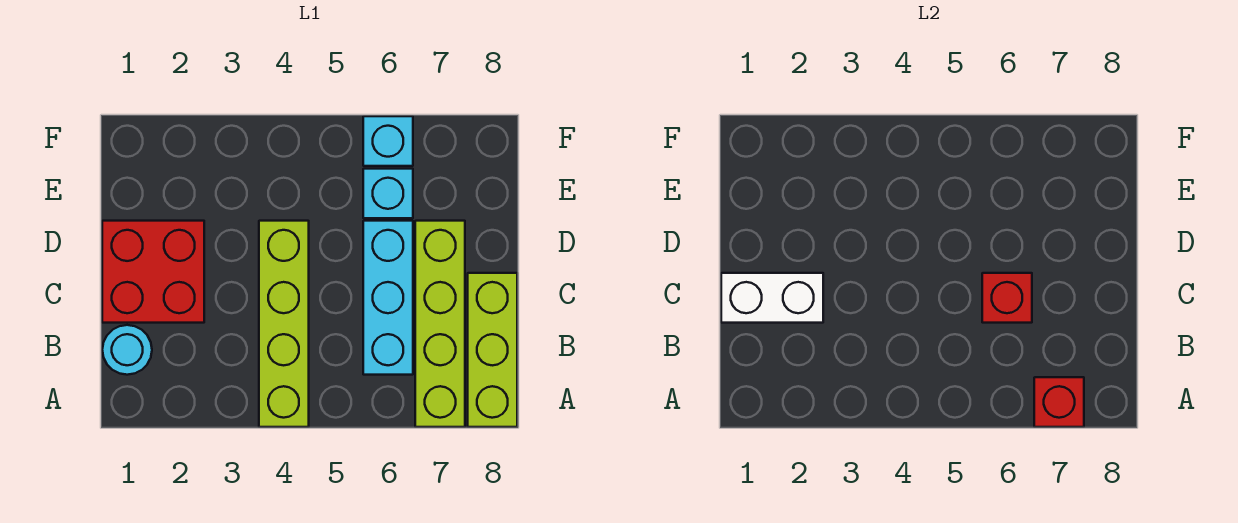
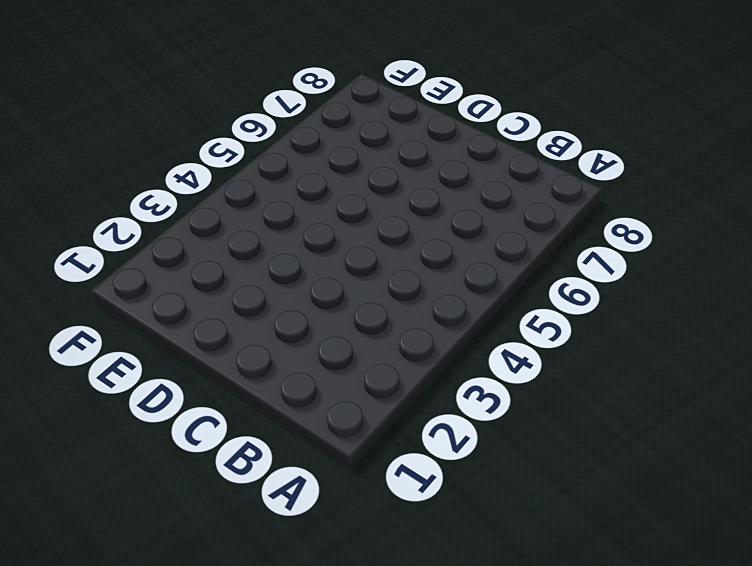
none -> lime brick A4:D4 level 1
none -> lime brick A7:D7 level 1

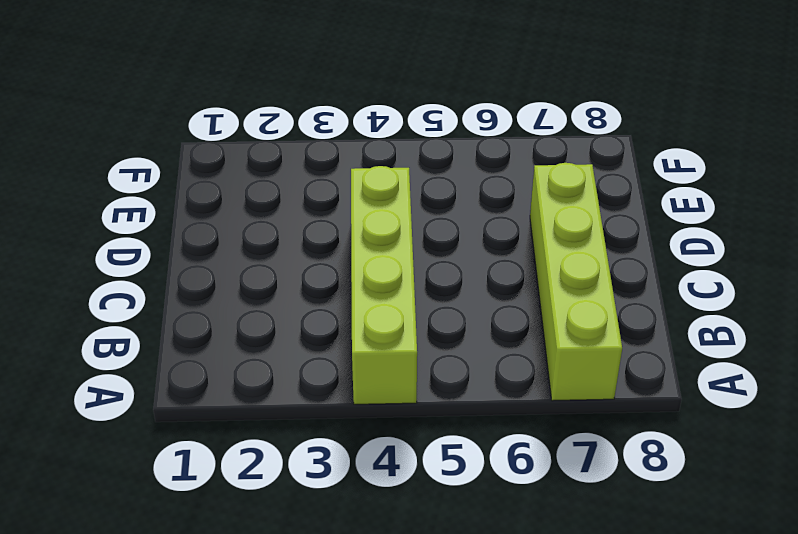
none -> lime brick A8:C8 level 1
none -> cyan round brick B1 level 1

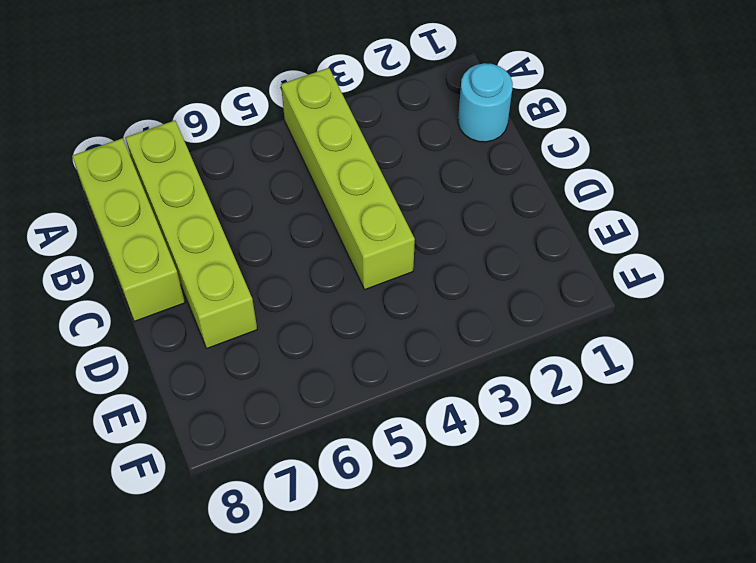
none -> cyan brick B6:D6 level 1
none -> red brick C1:D2 level 1

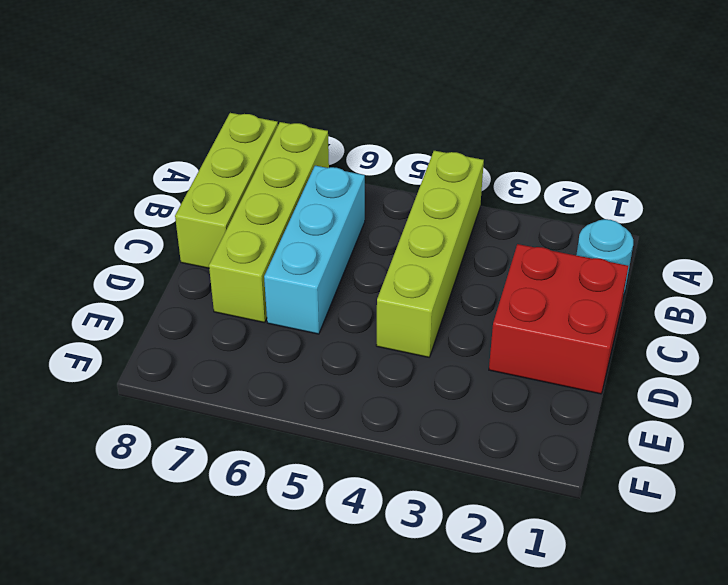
none -> cyan brick E6 level 1
none -> cyan brick F6 level 1

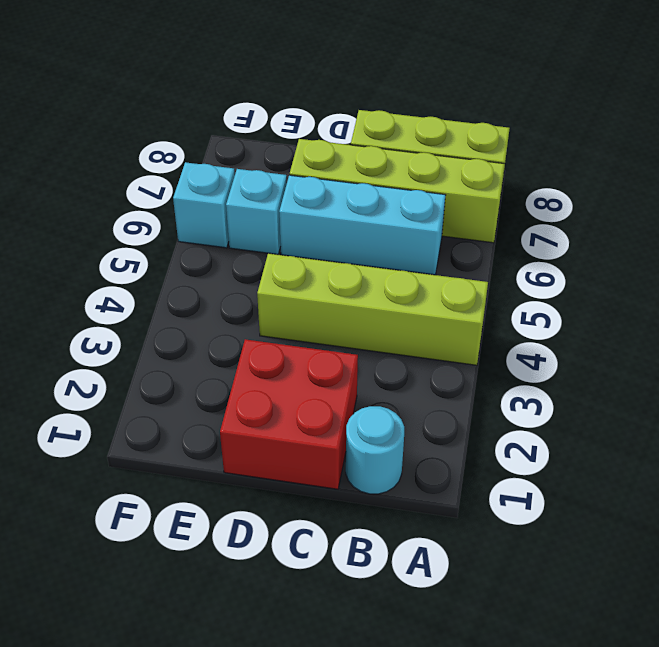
none -> red brick A7 level 2
none -> white brick C1:C2 level 2

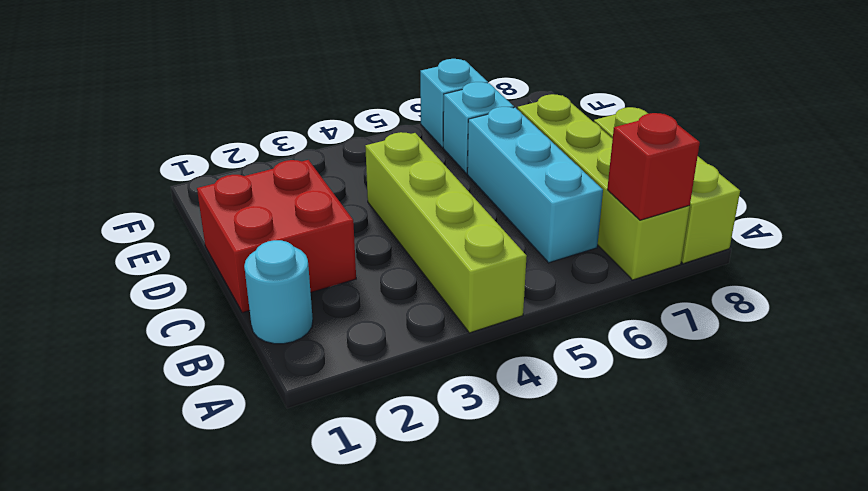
none -> white brick C1:C2 level 2
none -> red brick C6 level 2

